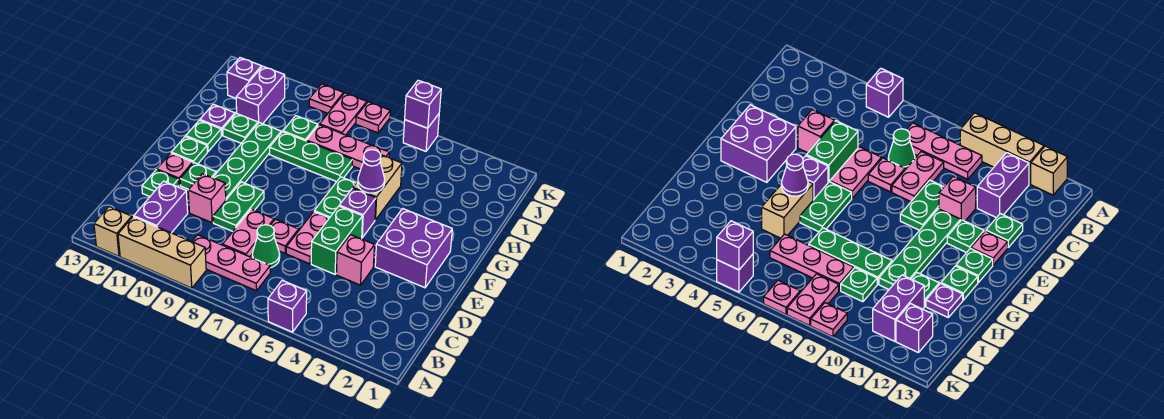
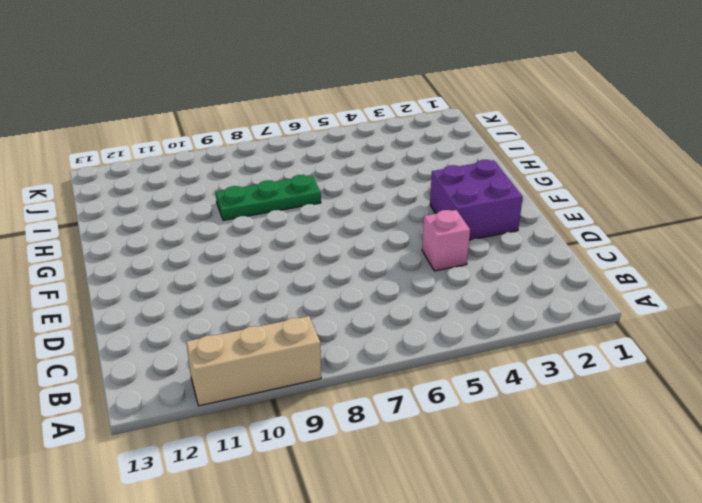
none -> purple brick A5 level 1
none -> tan brick A12 level 1
none -> pink plate B7:B9 level 1
none -> purple brick B11:C11 level 1

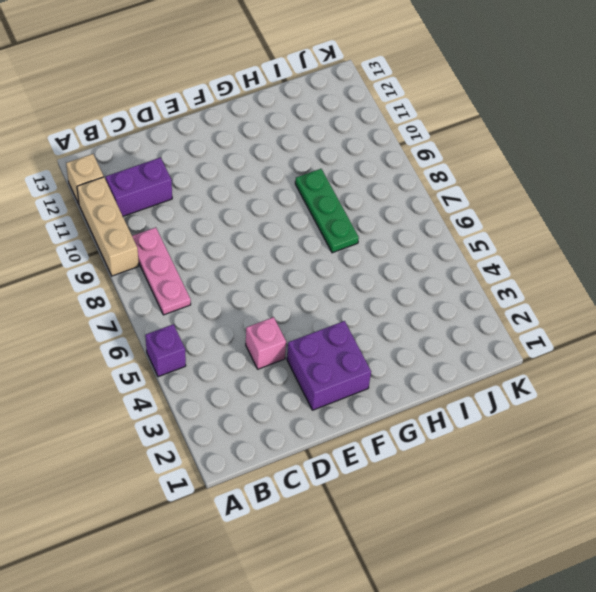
none -> green cone C7 level 1
none -> pink plate C8:D8 level 1
none -> green brick D5:E5 level 1
none -> pink plate D6:E6 level 1

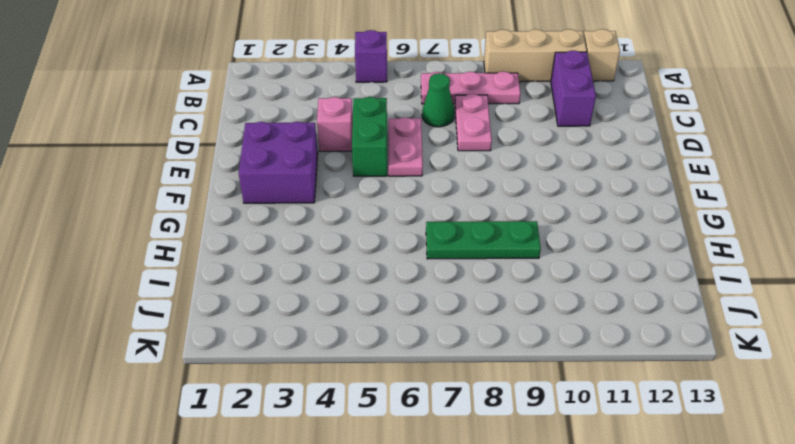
none -> pink plate D7 level 1
none -> green plate D9:E9 level 1
none -> pink brick D10 level 1
none -> green plate D12 level 1

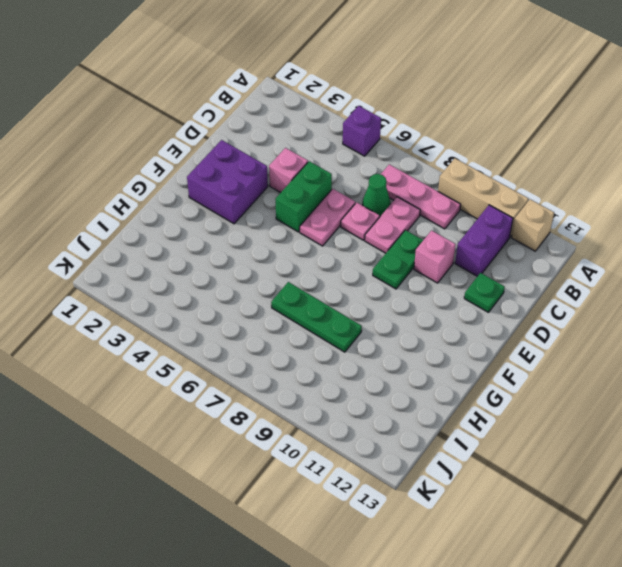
none -> green plate E10:H10 level 1
none -> green plate E11 level 1
none -> pink plate E12 level 1
none -> purple brick F5 level 1

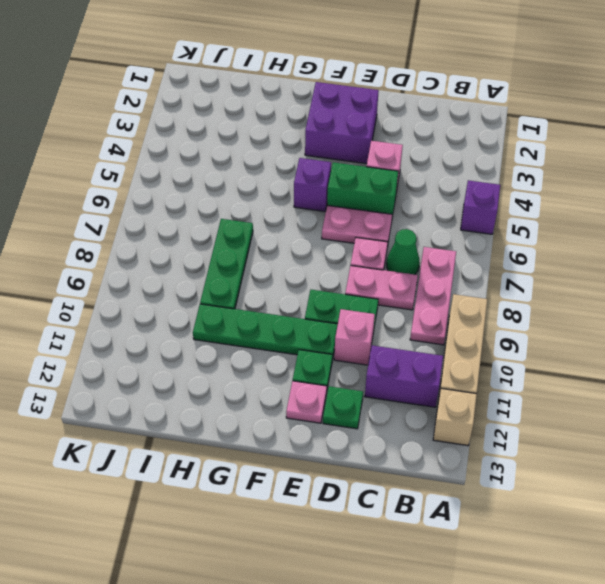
none -> green plate F6:G6 level 1
none -> green plate F12 level 1
none -> tan brick G5:H5 level 1
none -> green plate G12 level 1

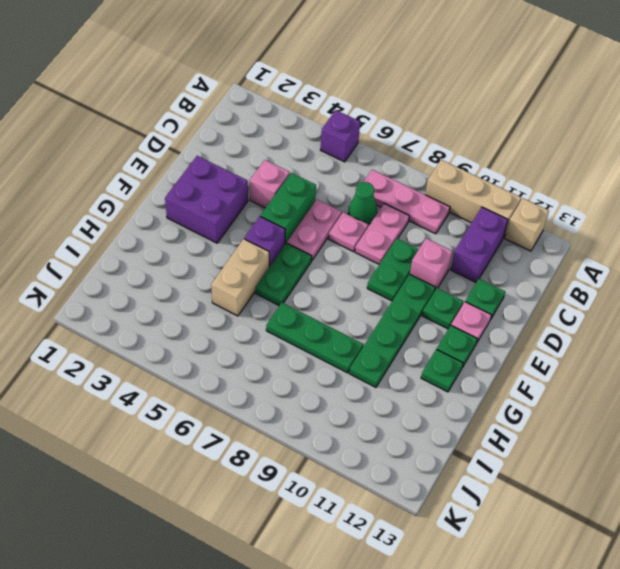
none -> green plate H11 level 1
none -> purple plate H12 level 1
none -> pink plate I6:I8 level 1
none -> green plate I9 level 1

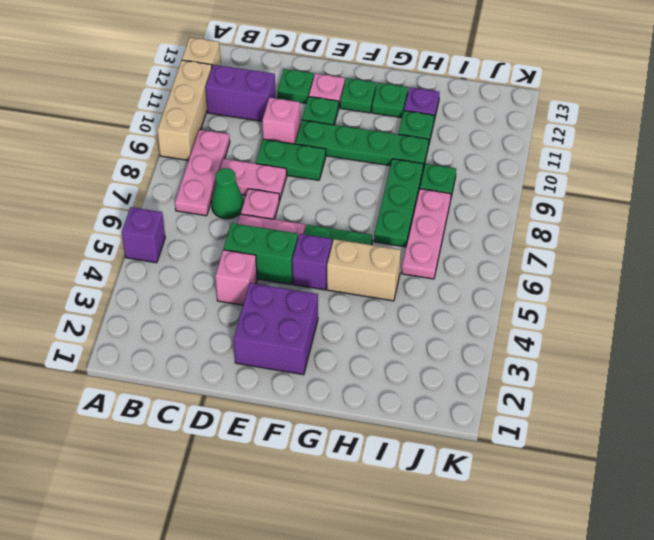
none -> purple brick I11:J11 level 1
none -> pink plate J8:K8 level 1
none -> purple brick J12 level 1
none -> purple brick K5 level 1

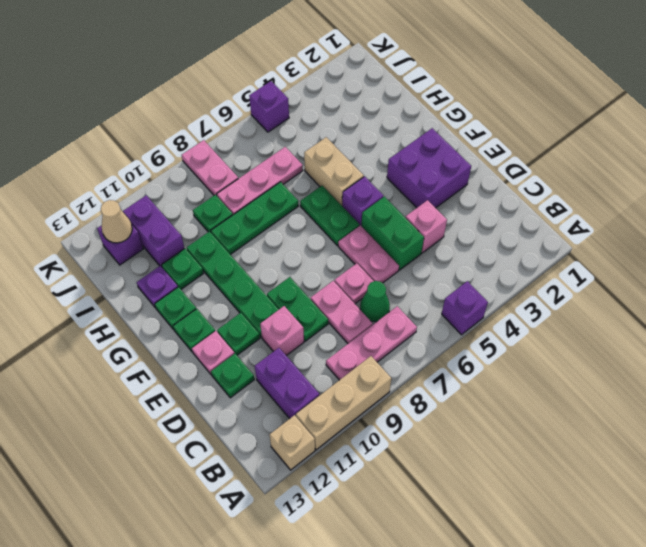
tan cone J12 level 2 -> none
none -> pink plate K7 level 1
none -> pink plate K9 level 1
none -> purple cone G5 level 2
none -> purple brick K5 level 2

